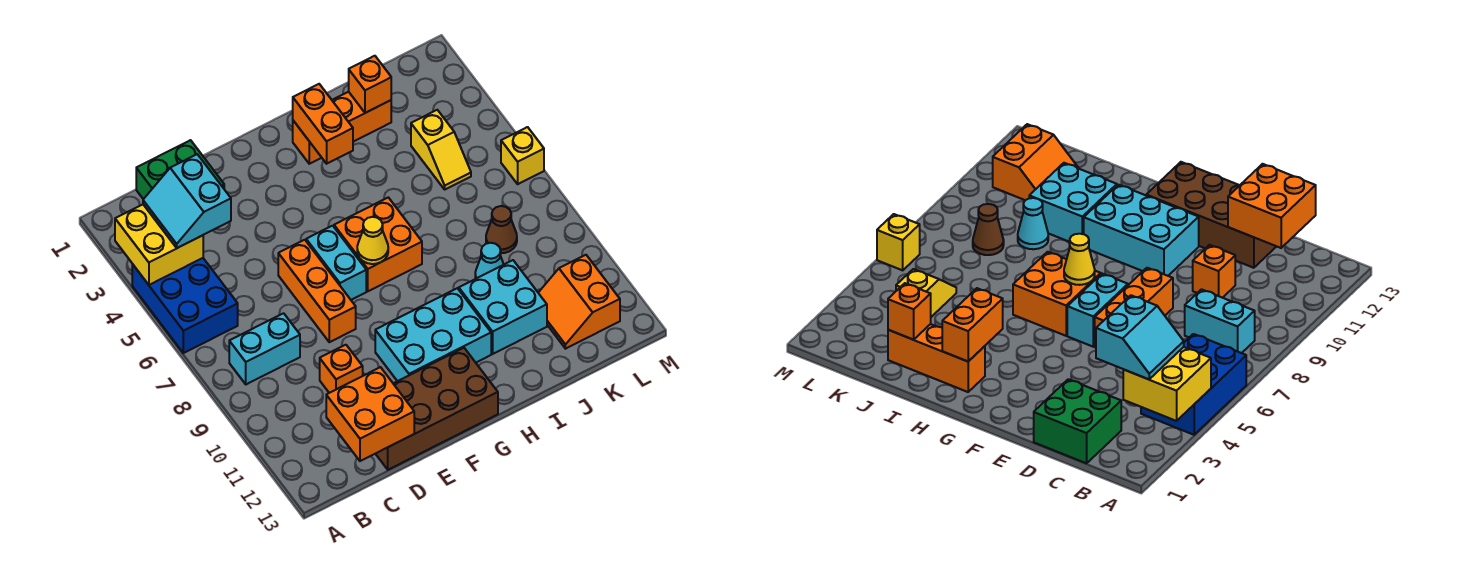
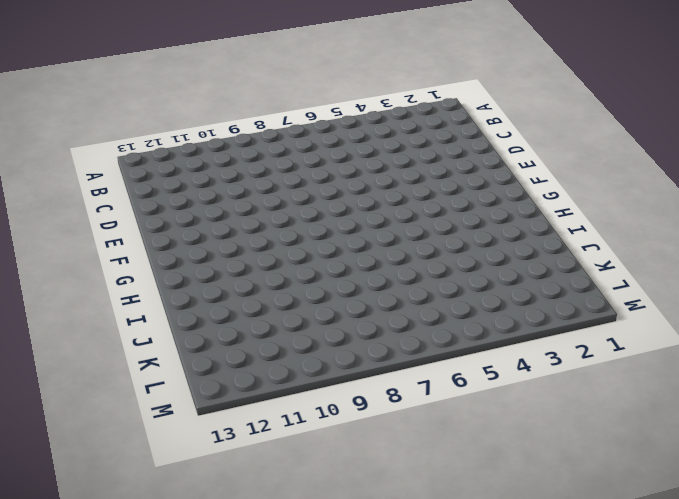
none -> blue brick A4:B6 level 1
none -> cyan brick B8:C8 level 1
none -> green brick C1:D2 level 1

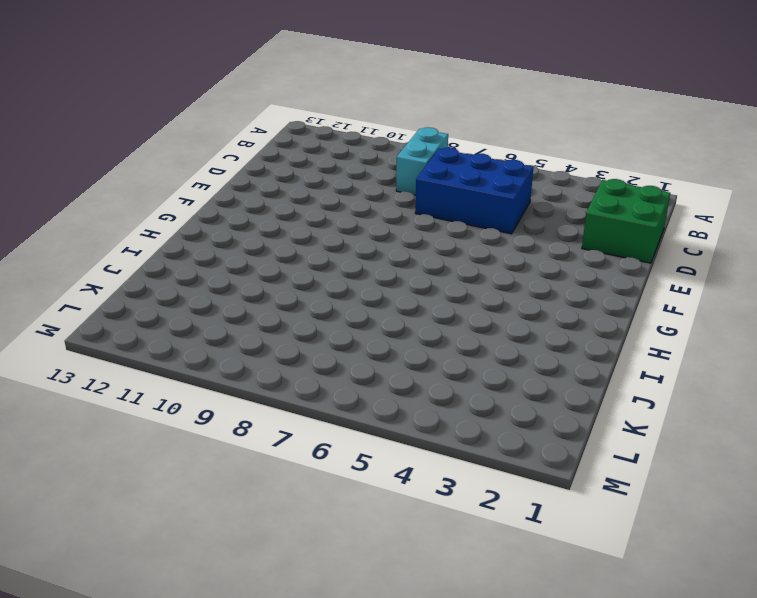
blue brick C5:D7 level 1 -> blue brick A4:B6 level 1
none -> orange brick D10 level 1
none -> brown brick D12:G13 level 1
none -> orange brick E6:E8 level 1

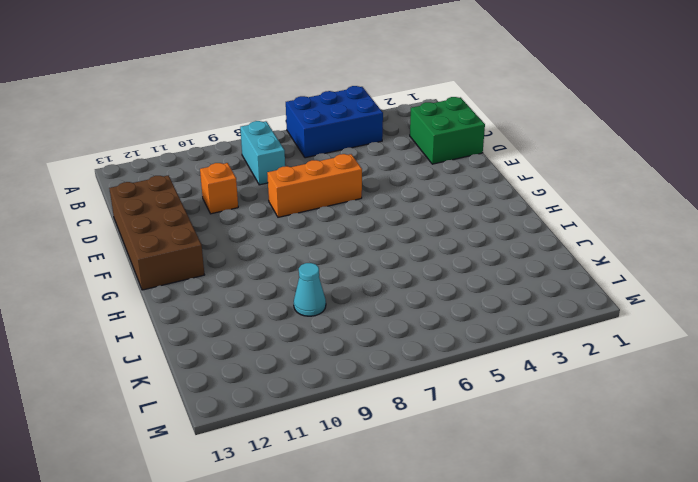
none -> cyan brick F6:F7 level 1
none -> cyan brick F10:H11 level 1
none -> orange brick G6:H7 level 1

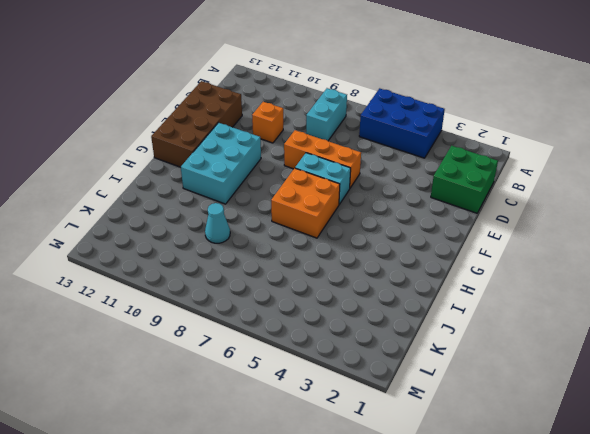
none -> orange brick H2:J2 level 1
none -> cyan brick I10:J11 level 1
none -> yellow slope K4:K5 level 1 top 4

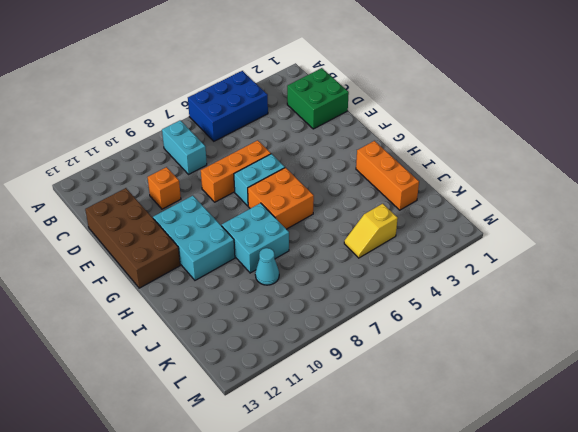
cyan brick H8:I9 level 1 -> cyan brick I10:J11 level 1
none -> brown cone K8 level 1
none -> orange slope K11:L12 level 1 top L
none -> yellow brick M6 level 1

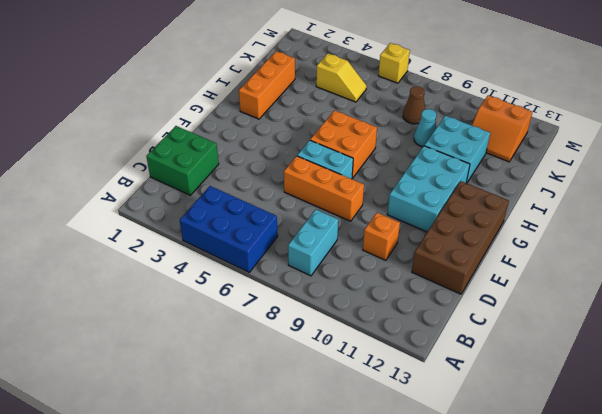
none -> yellow brick A3:B4 level 2
none -> orange brick C12:D13 level 2
none -> yellow cone G7 level 2

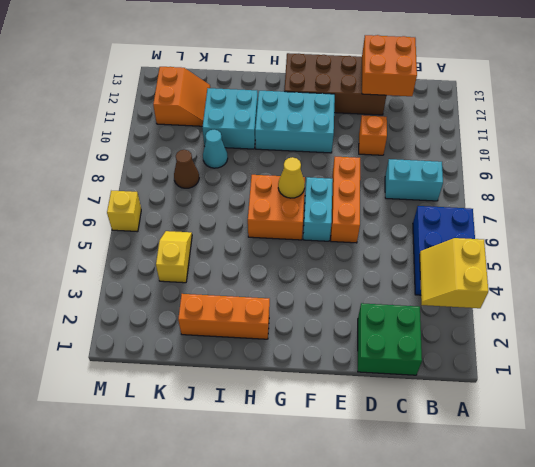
yellow slope A3:B4 level 2 top A -> yellow brick A3:B4 level 2
none -> orange brick H2:H3 level 2
none -> orange brick J2 level 2
none -> cyan slope B3:C4 level 3 top C

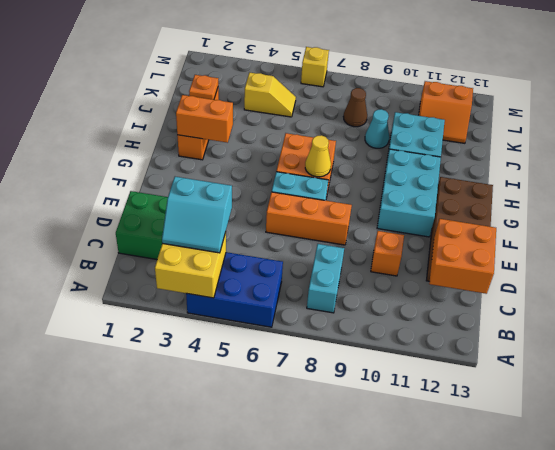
orange plate J2 level 2 -> orange brick J2 level 2

